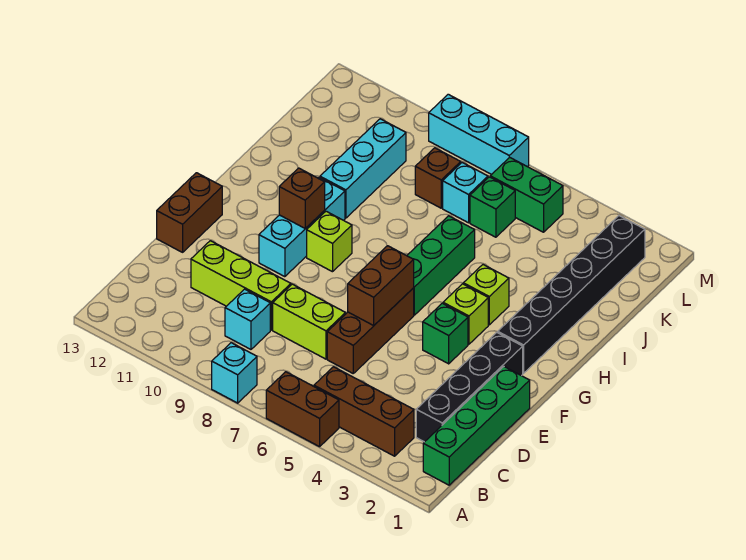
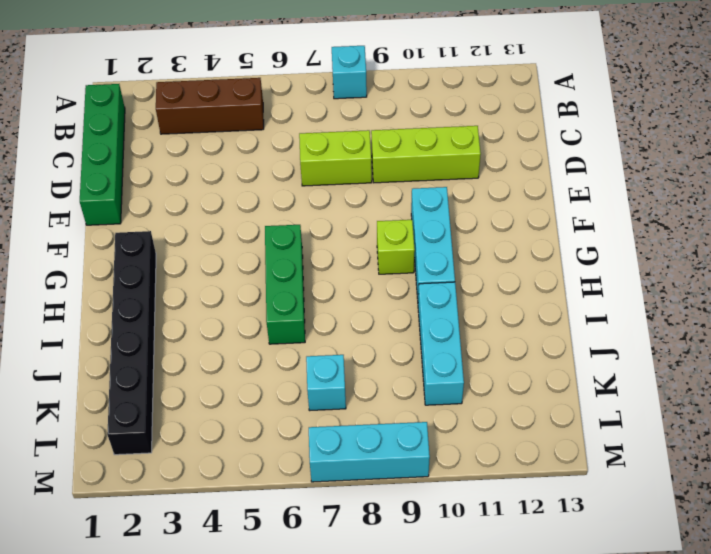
none -> brown brick A5:A6 level 1
none -> black brick C2:F2 level 1
none -> cyan brick C9 level 1

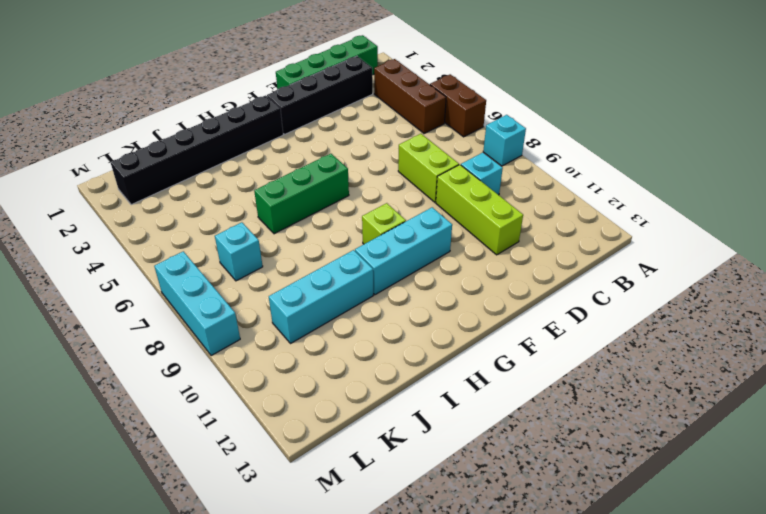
none -> brown brick D6:F6 level 1
none -> brown brick E13:F13 level 1
none -> green brick F4 level 1

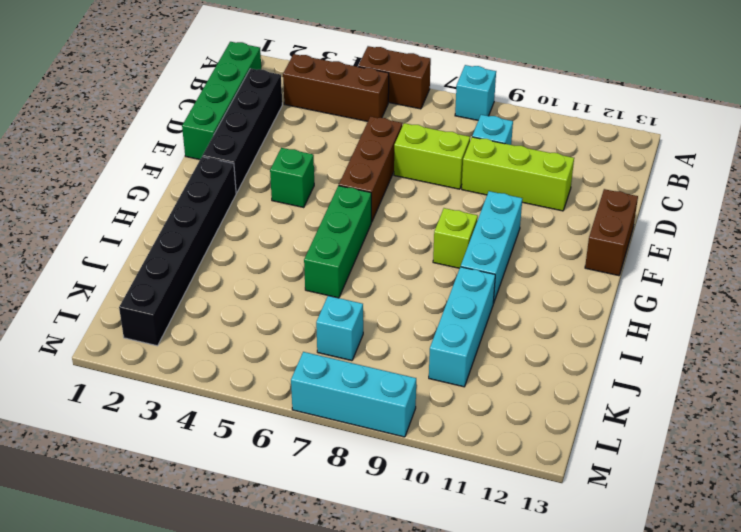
none -> lime brick G4 level 1
none -> lime brick H4 level 1
none -> green brick K6 level 1

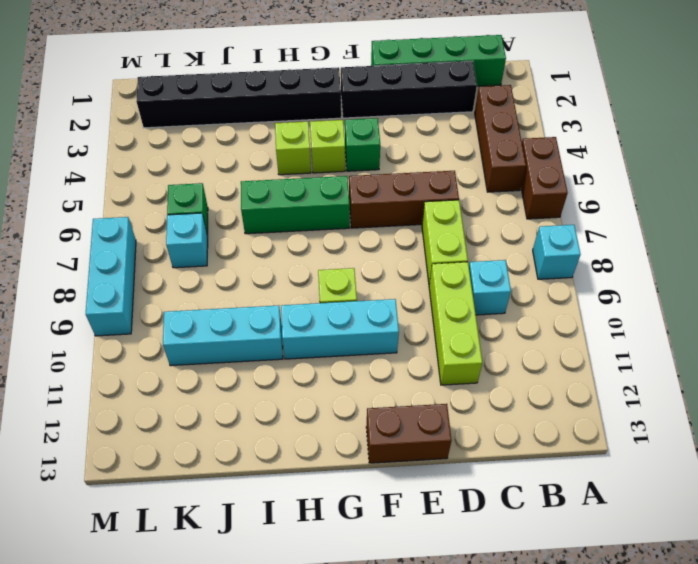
none -> brown brick K8 level 1
none -> green brick L5:L6 level 1
none -> brown brick E6:F6 level 2

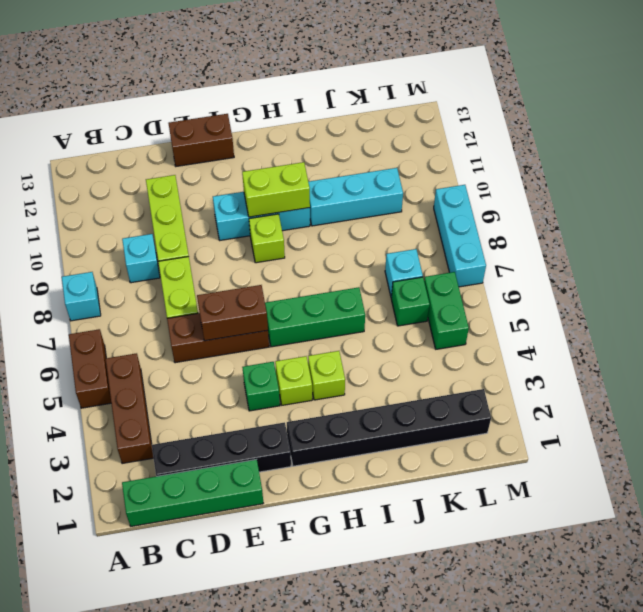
lime brick G10:H10 level 2 -> brown brick G10 level 2
none -> brown brick K8 level 1

